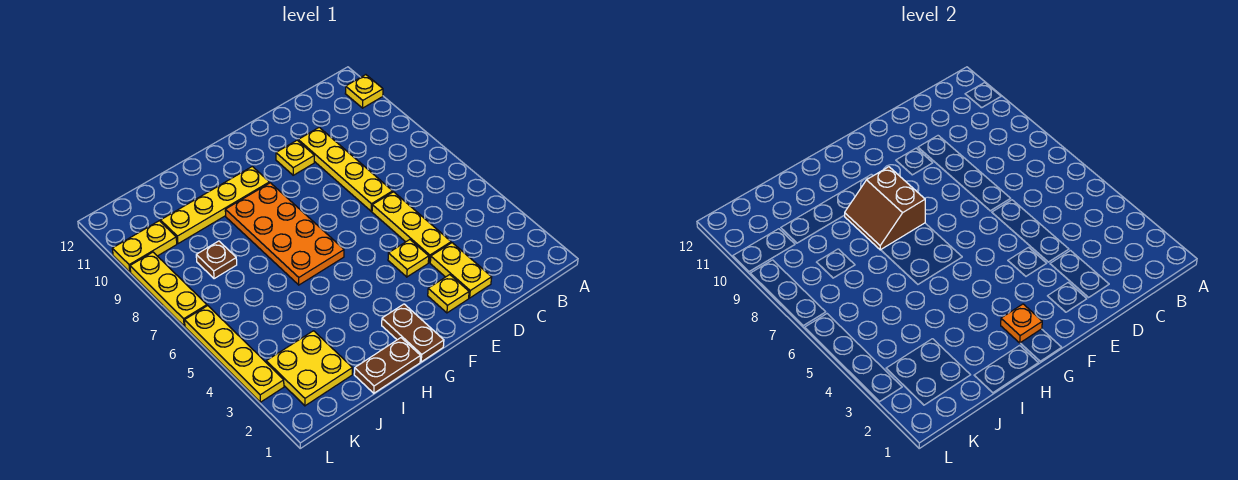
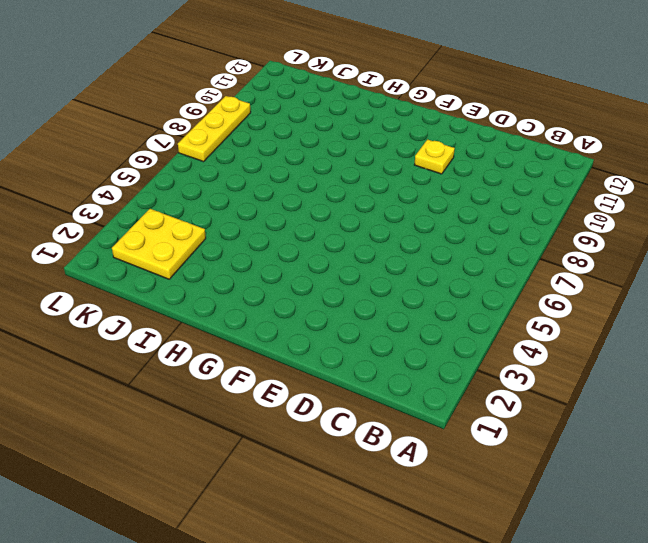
none -> yellow plate A11 level 1
none -> yellow plate D2:D3 level 1
none -> yellow plate D4:D6 level 1

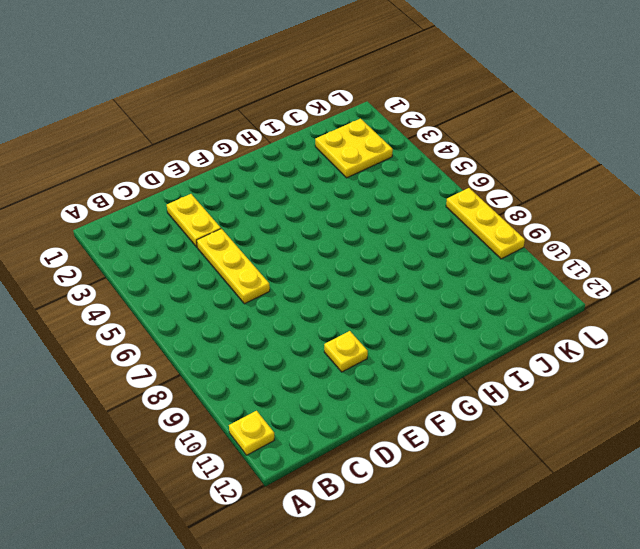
none -> yellow plate D7:D10 level 1
none -> yellow plate E2 level 1
none -> yellow plate E4 level 1

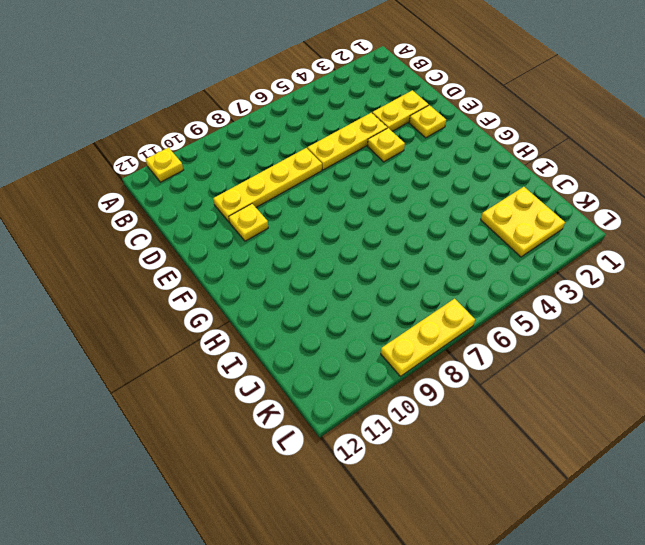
none -> brown plate G1:G2 level 1
none -> orange plate G6:H9 level 1
none -> yellow plate G10:J10 level 1

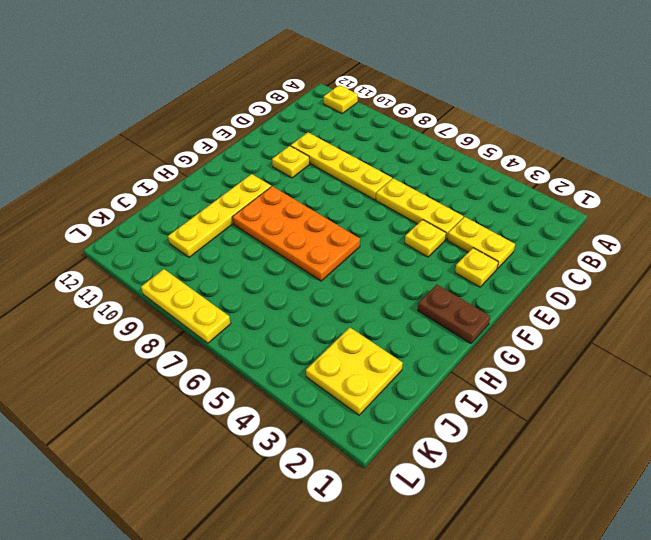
none -> brown plate H1:I1 level 1
none -> brown plate J8 level 1
none -> yellow plate K10:L10 level 1

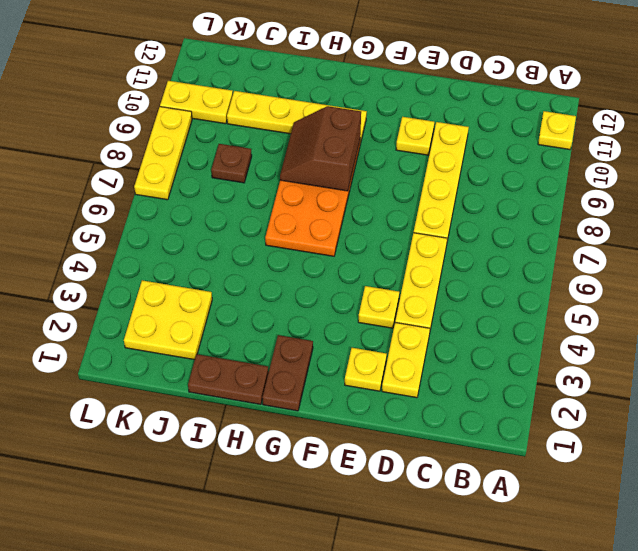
none -> yellow plate L3:L6 level 1
none -> orange plate G2 level 2

